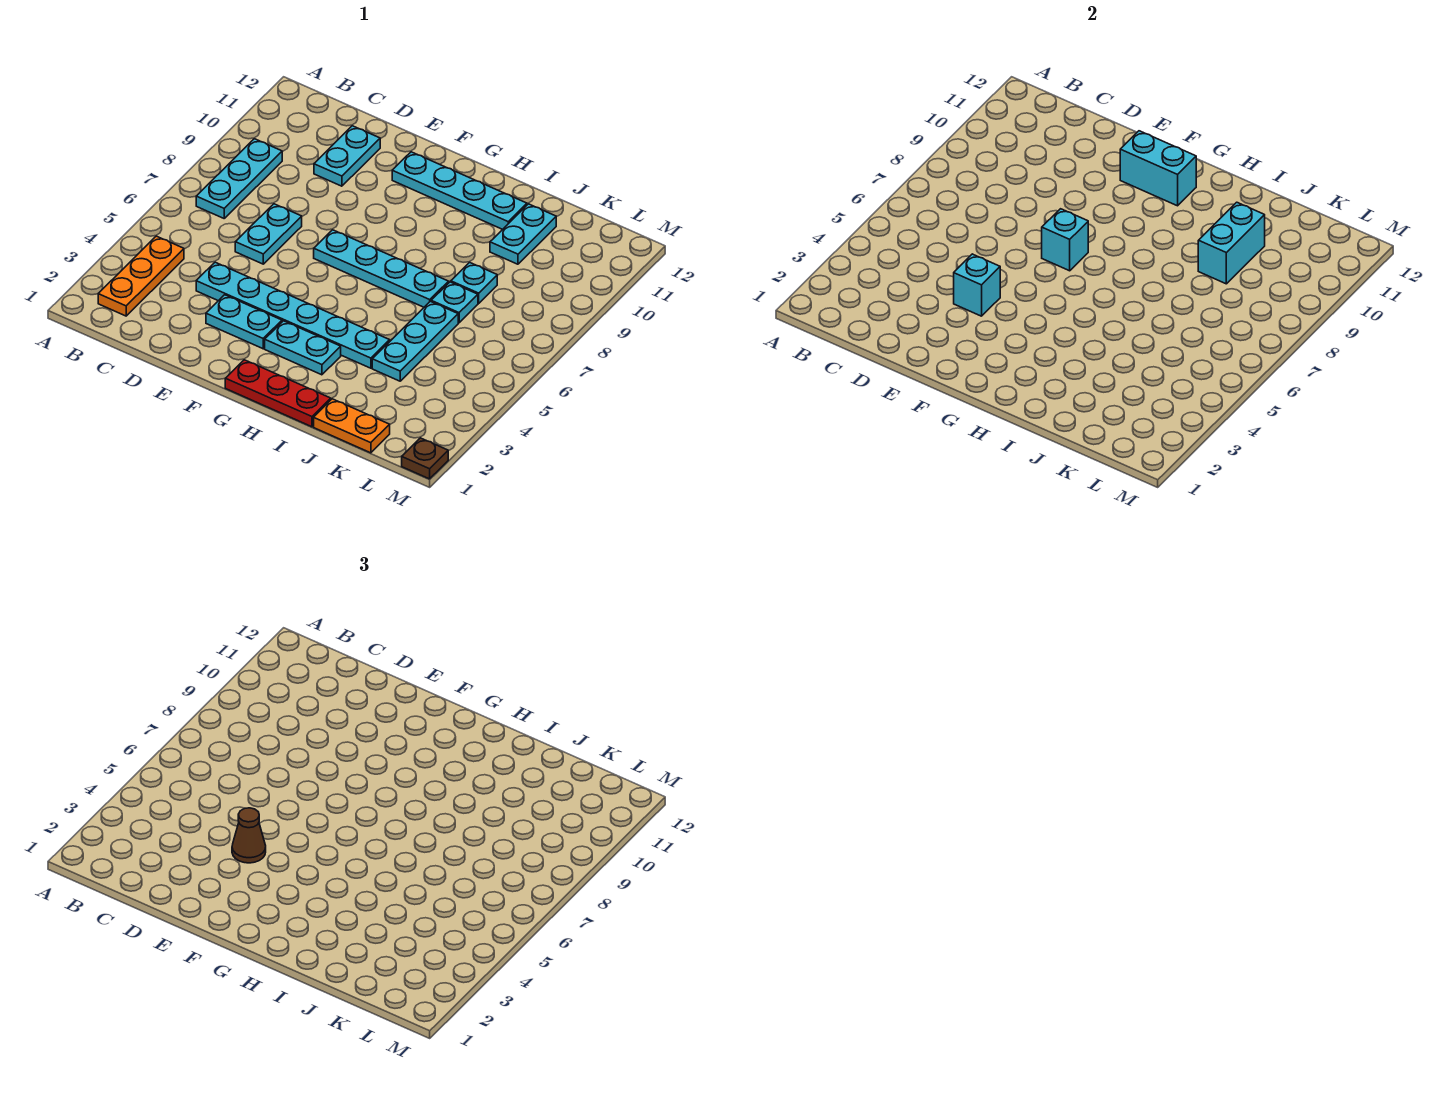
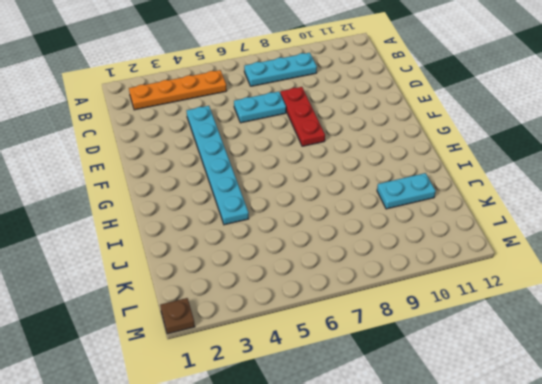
orange plate B2:B5 level 1 -> orange plate B2:B4 level 1
red plate D8:F8 level 1 -> red plate G1:I1 level 1
none -> cyan plate D10:D11 level 1
none -> cyan plate E3:F3 level 1
none -> cyan plate F7:I7 level 1

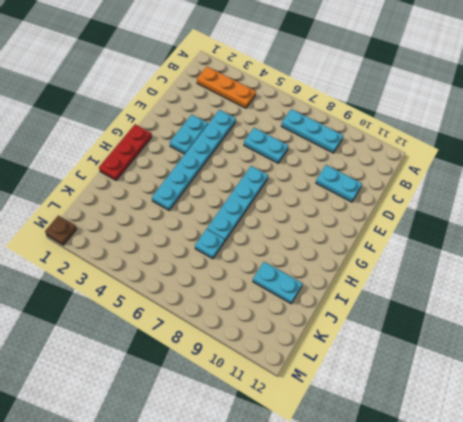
none -> cyan plate F11:I11 level 1
none -> cyan plate G3:H3 level 1
none -> orange plate J1:K1 level 1

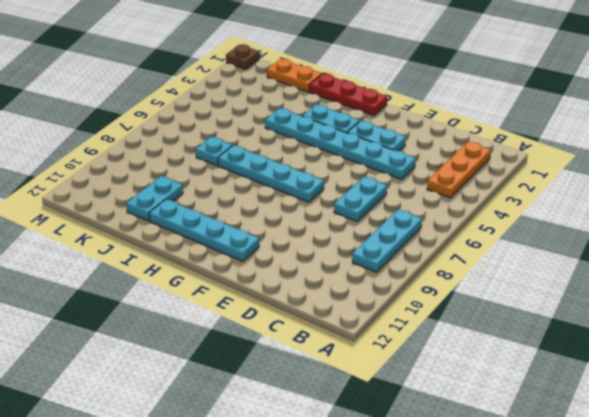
none -> cyan plate D10:D11 level 1
none -> cyan plate J4:J6 level 1
none -> cyan plate J8 level 1

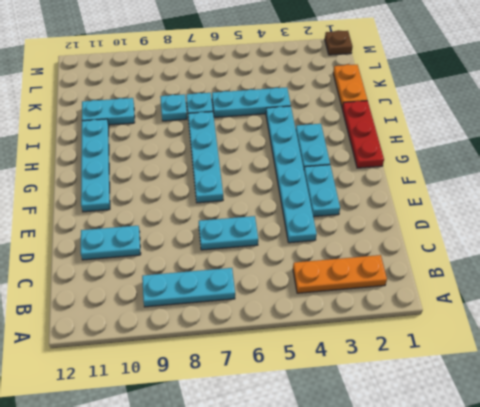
none -> cyan brick E4 level 2
none -> cyan brick F7 level 2
none -> cyan brick F11:G11 level 2

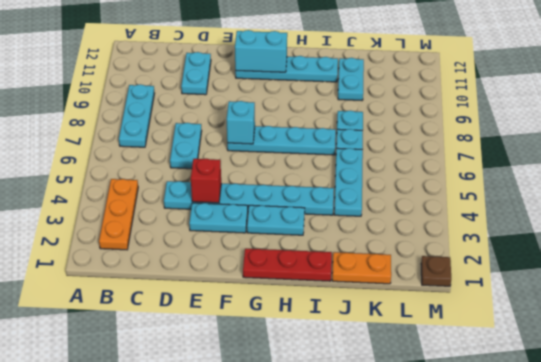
red brick E4 level 2 -> cyan brick E4 level 2
none -> cyan brick J9:J10 level 2
none -> brown cone E4 level 3

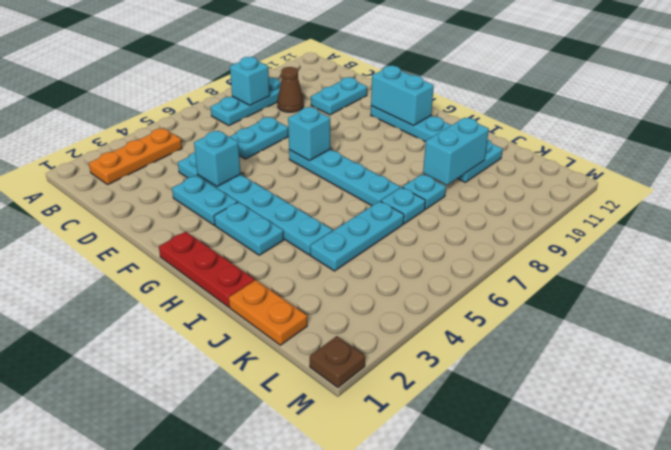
cyan brick B8 level 2 -> none
brown cone C9 level 1 -> brown cone E4 level 3

